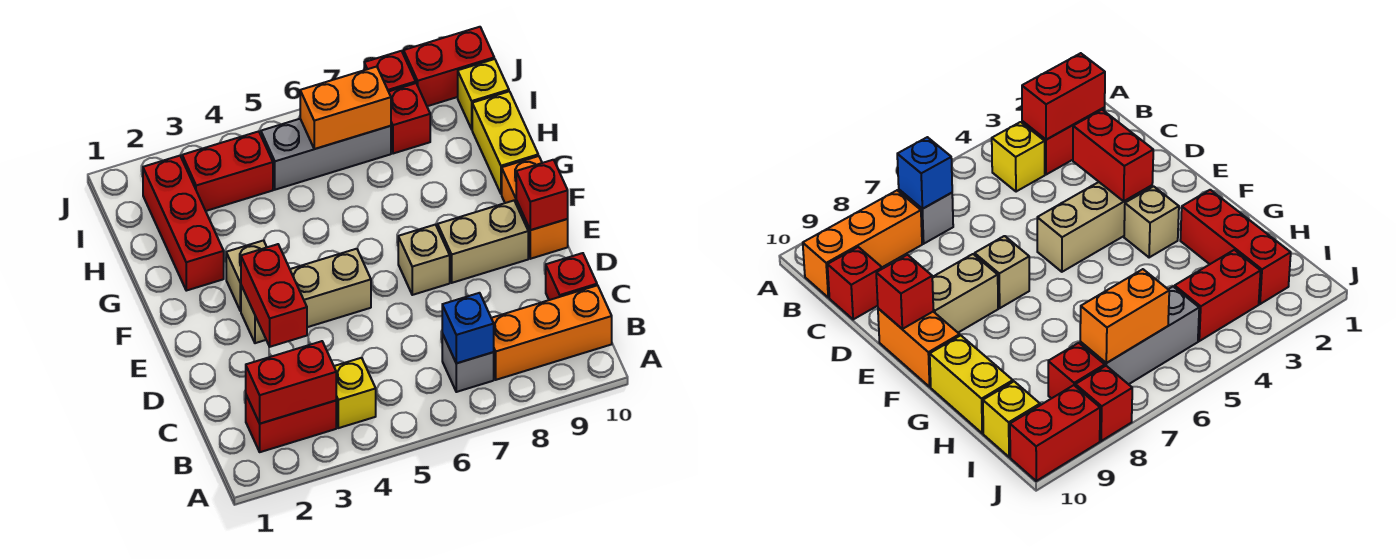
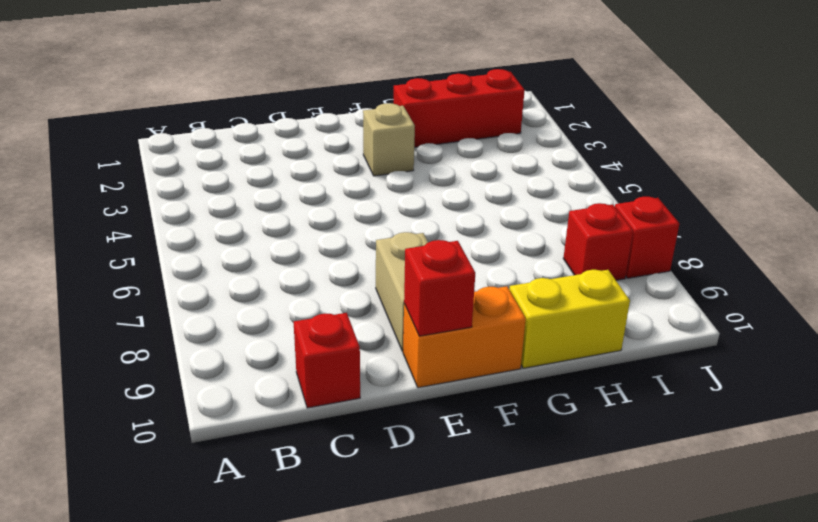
none -> red brick B2:B3 level 1
none -> yellow brick B4 level 1
none -> grey brick B7 level 1

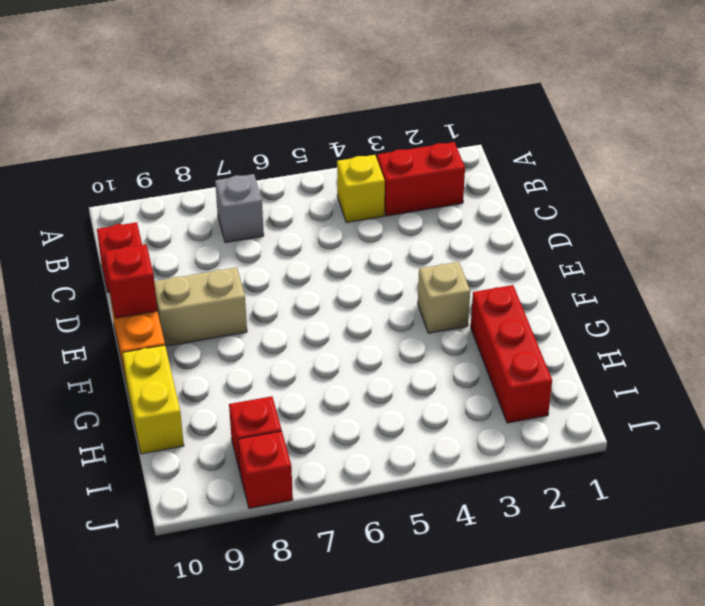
none -> orange brick B8:B10 level 1
none -> tan brick E3:E5 level 1
none -> tan brick E7 level 1

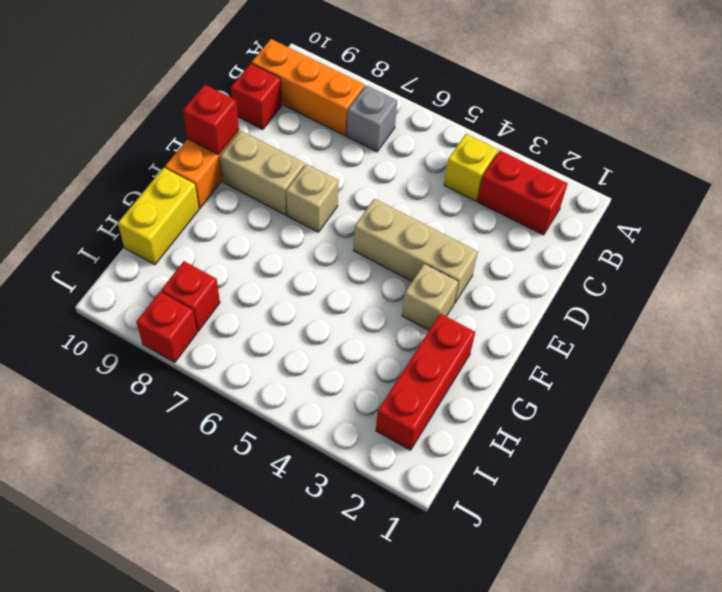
none -> red brick I3:I4 level 1
none -> grey brick I5:I7 level 1
none -> yellow brick I10 level 1

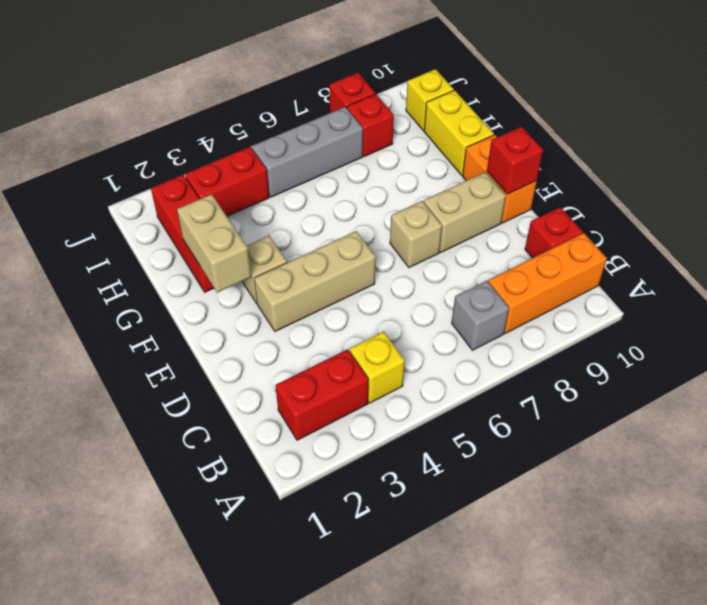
tan brick F2:G2 level 2 -> none
none -> red brick J9:J10 level 1
none -> red brick B2:B3 level 2
none -> blue brick B7 level 2

